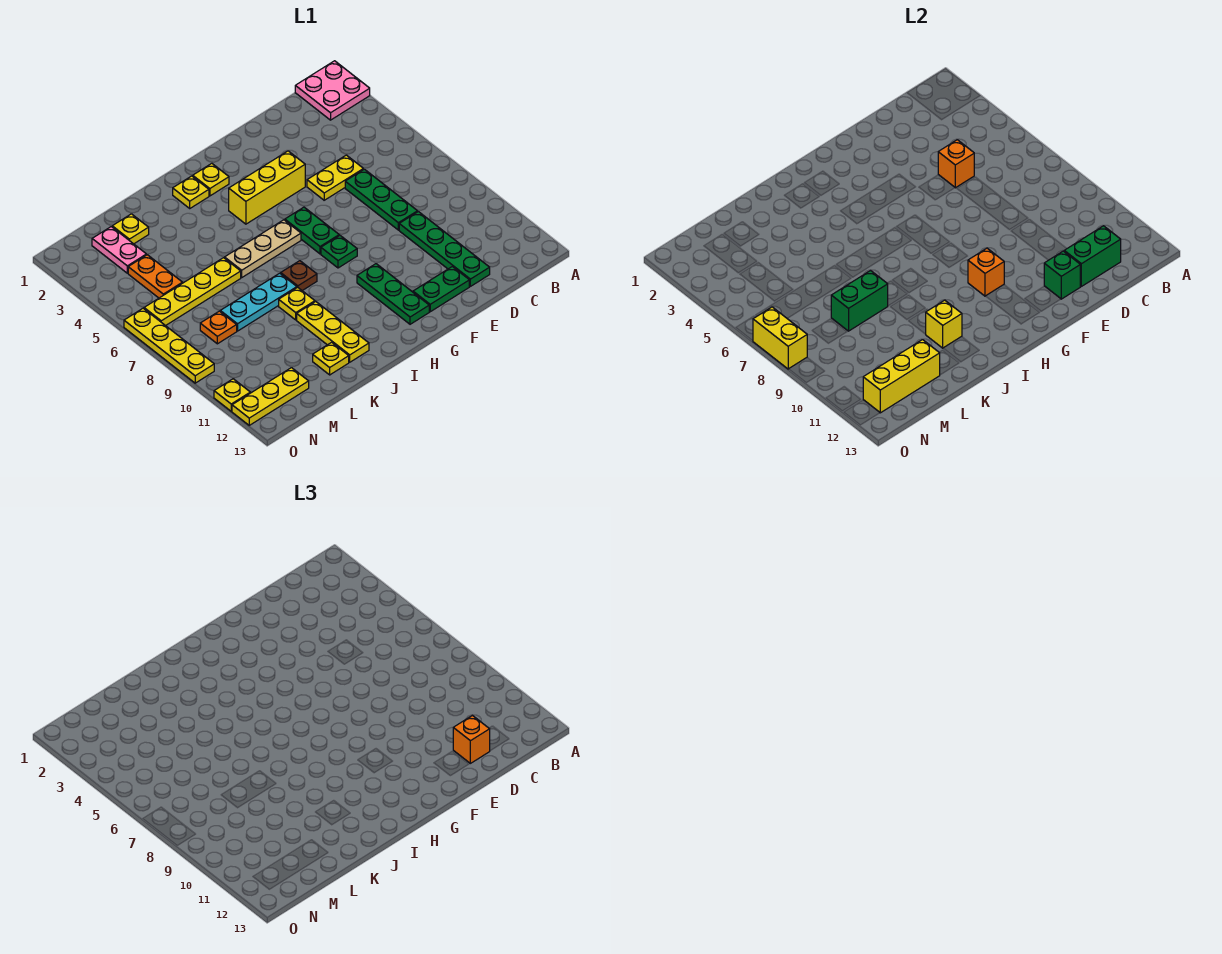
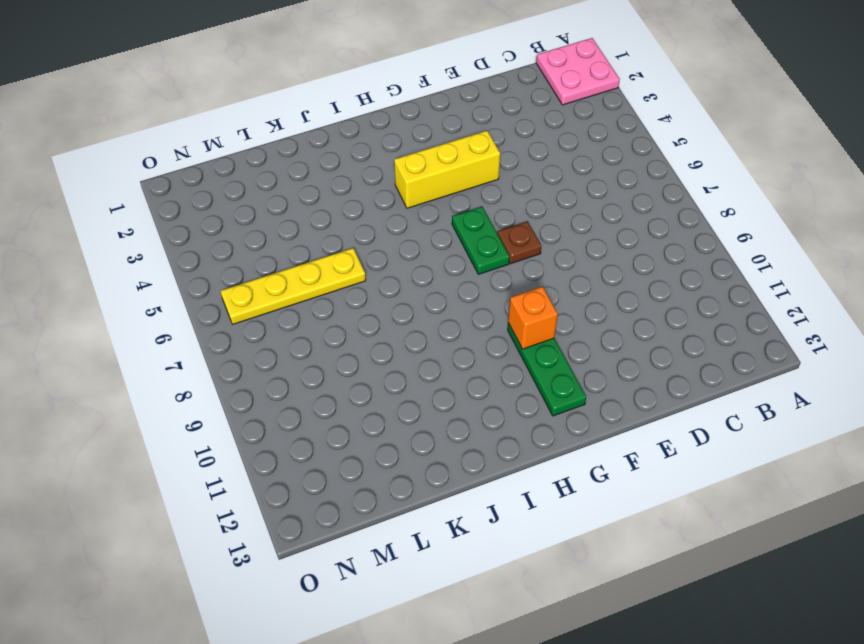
brown plate F7 level 1 -> brown plate I8 level 1
none -> yellow plate D5:E5 level 1
none -> green plate D6:D8 level 1
none -> green plate D9:D12 level 1
none -> green plate E12:F12 level 1

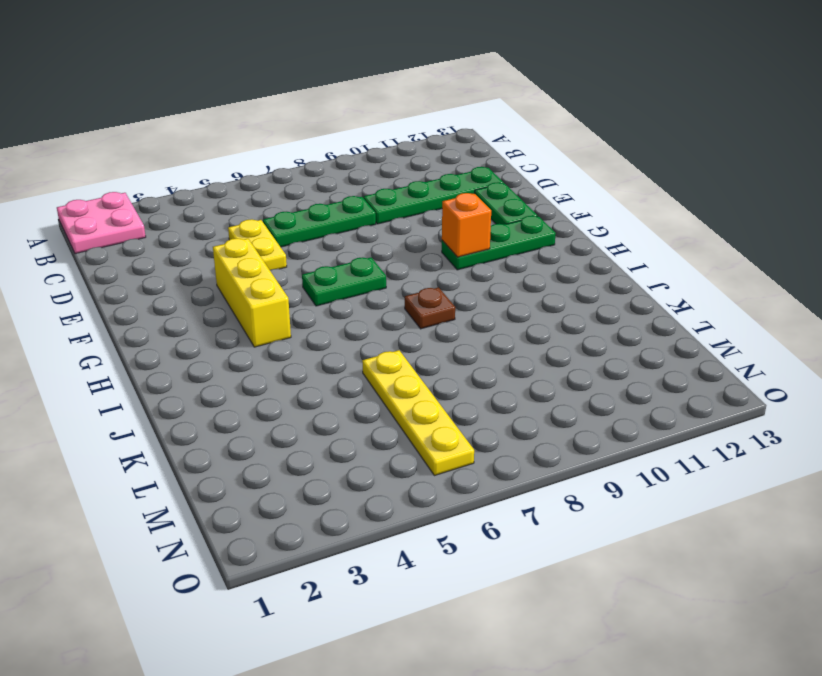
none -> green plate G8 level 1
none -> yellow plate H2 level 1
none -> tan plate H6:J6 level 1
none -> yellow plate I2 level 1

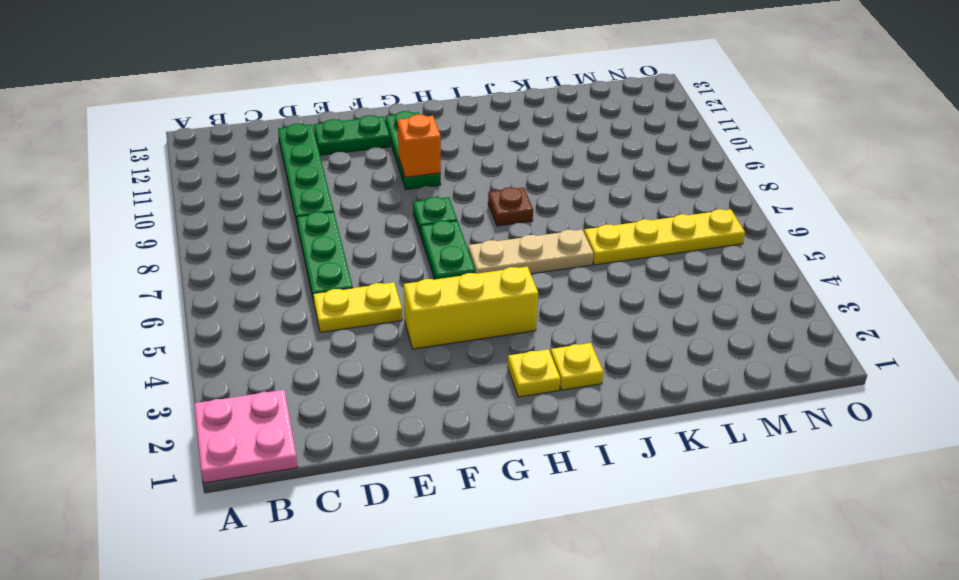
none -> cyan plate J8:L8 level 1
none -> yellow plate J9 level 1
none -> yellow plate J10:J12 level 1
none -> yellow plate K12 level 1

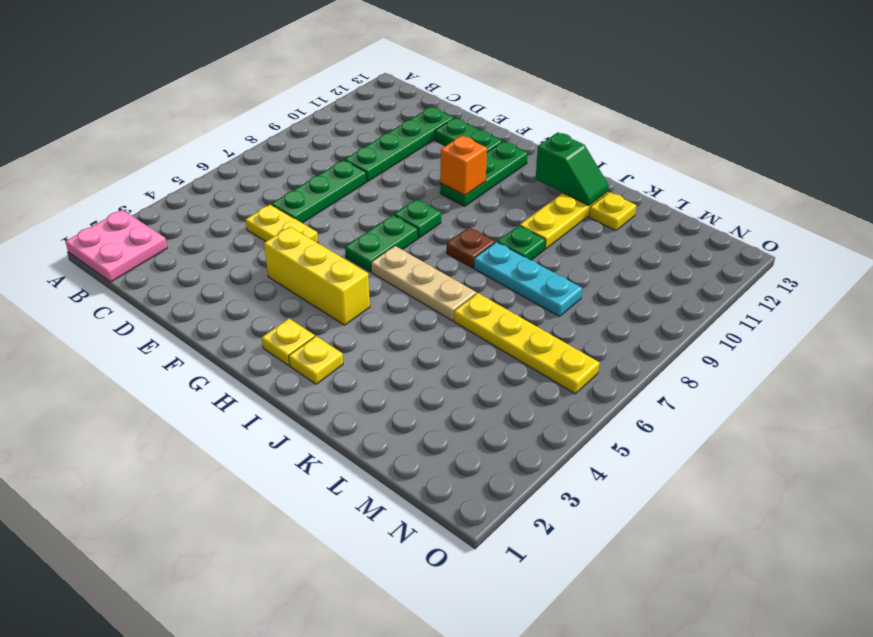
green slope I12:J12 level 2 top I -> none
green plate J9 level 1 -> yellow plate J9 level 1
none -> yellow plate L2 level 1
none -> pink plate M2:M3 level 1
none -> orange plate M4:M5 level 1
none -> orange plate M8 level 1

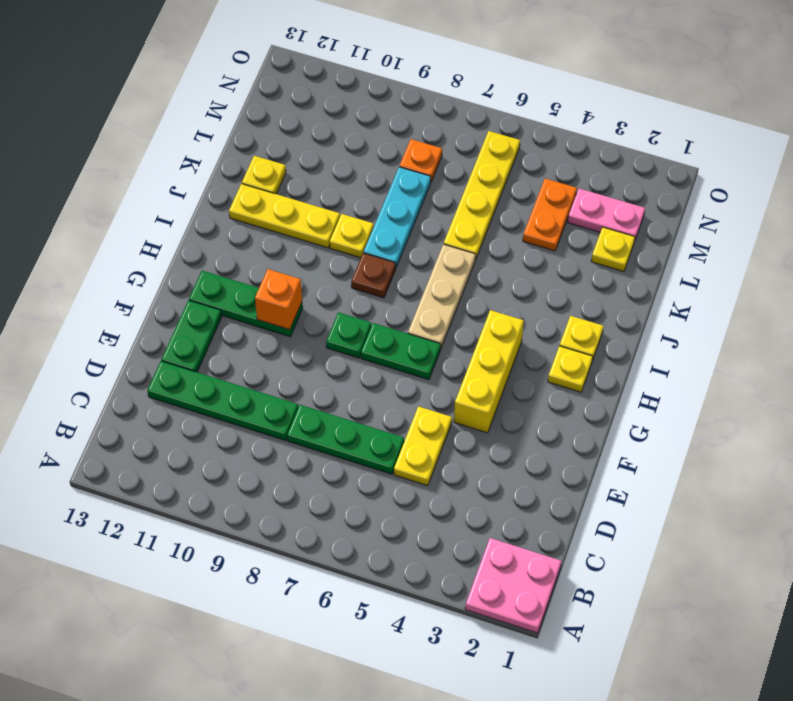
orange plate L4:M4 level 1 -> orange plate M4:M5 level 1
none -> yellow plate M12:O12 level 1
none -> yellow plate O6:O9 level 1
none -> yellow plate O11 level 1
none -> green brick C12:D12 level 2

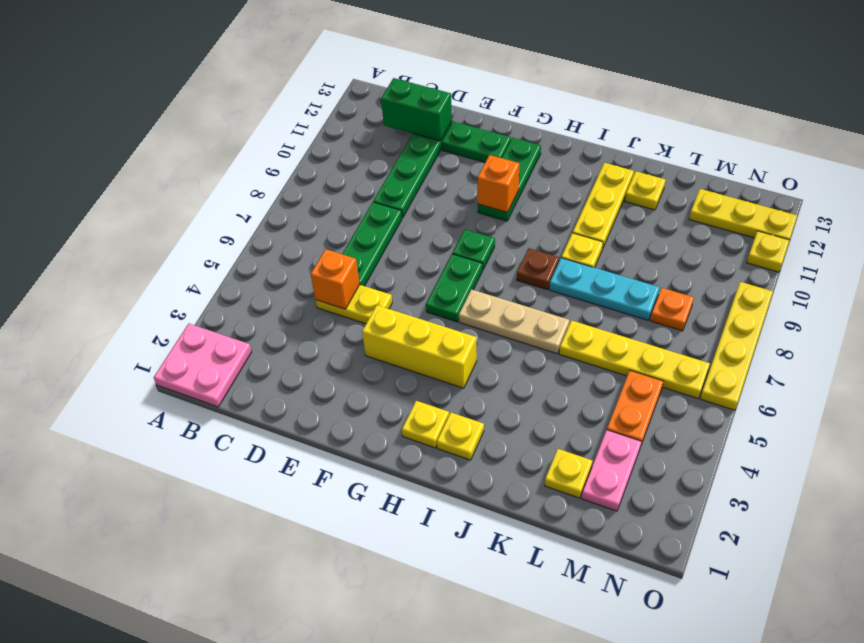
none -> green brick E12 level 2
none -> yellow brick J11 level 2
none -> green brick K8:L8 level 2
none -> yellow brick L12:N12 level 2

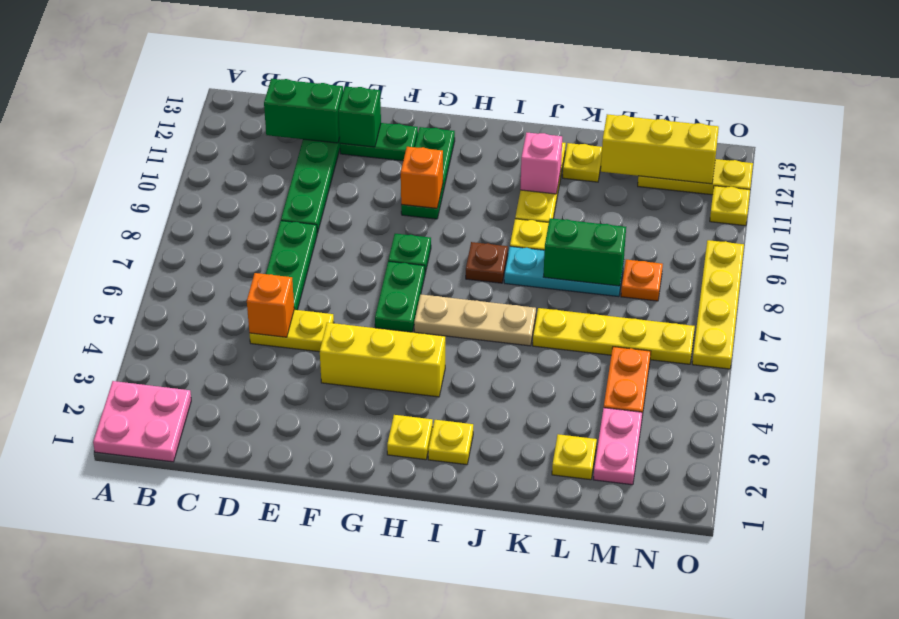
pink brick J11 level 2 -> yellow brick J11 level 2
none -> yellow brick O7:O8 level 2
none -> orange brick D12 level 3

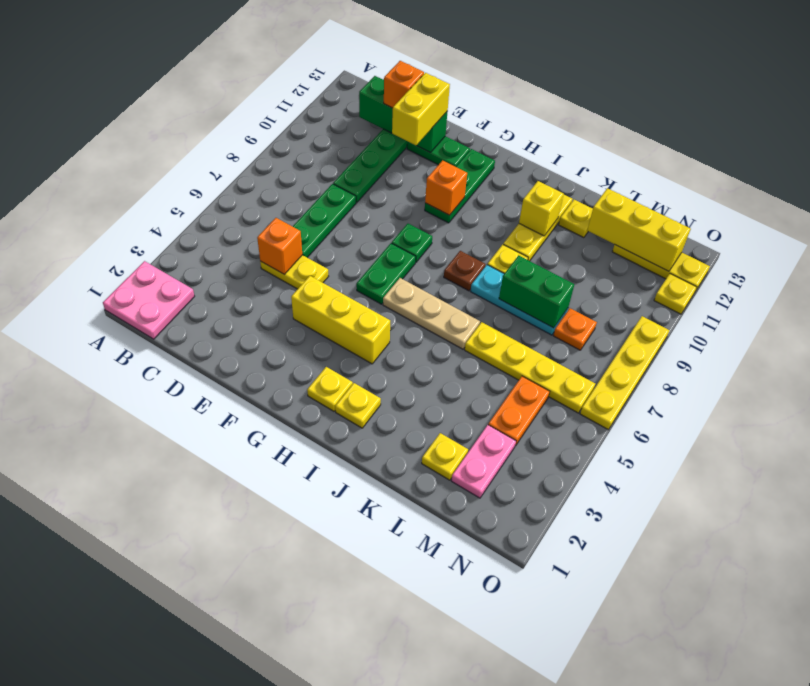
yellow brick E11:E12 level 3 -> yellow brick O7:O8 level 2

